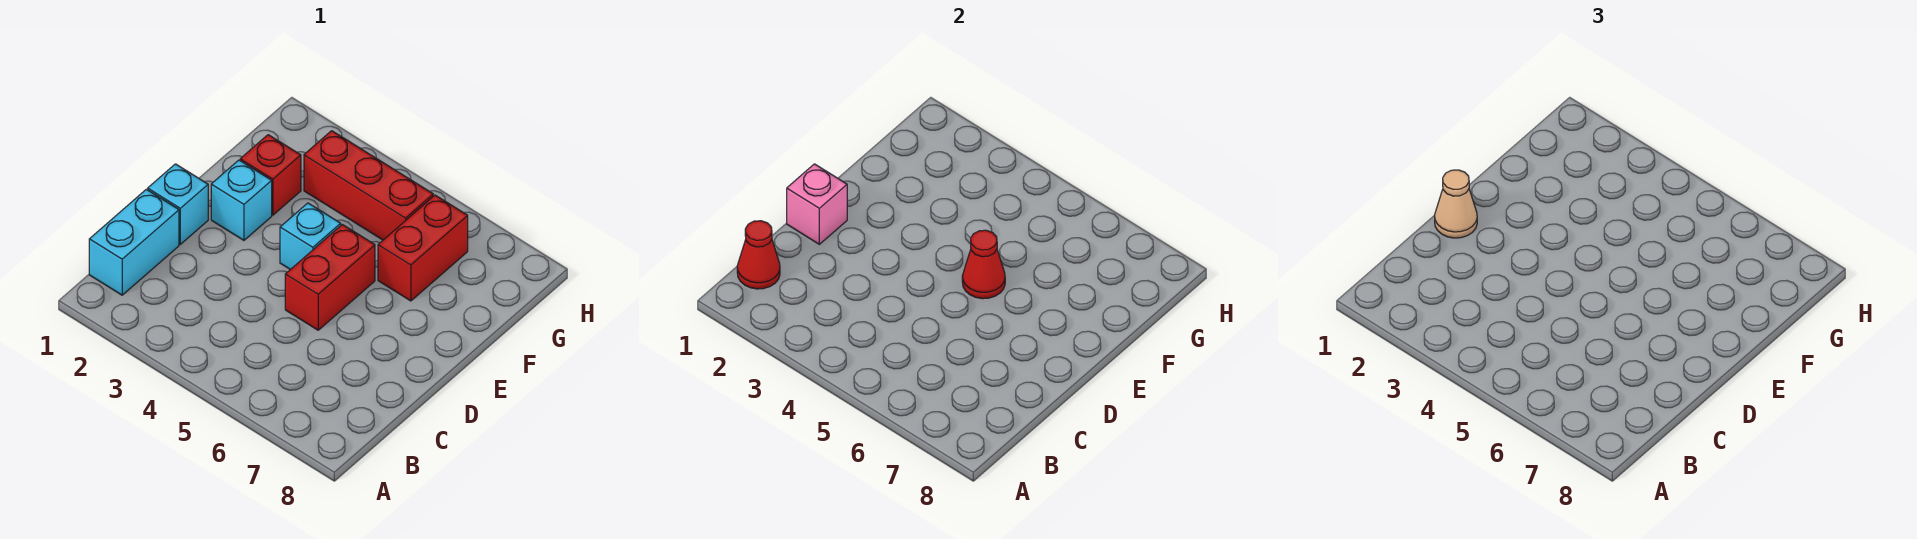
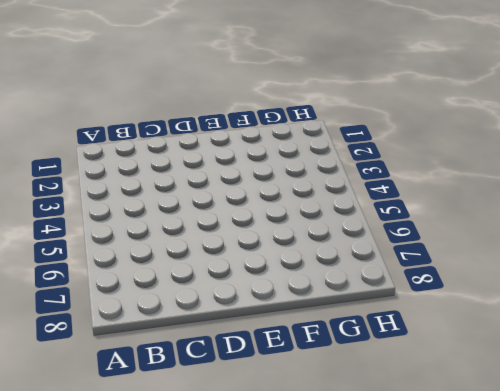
none -> cyan brick B1:C1 level 1
none -> cyan brick D1 level 1
none -> red brick D5:E5 level 1

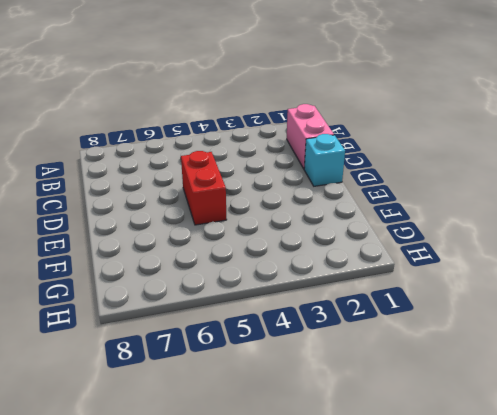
pink brick B1:C1 level 1 -> cyan brick B1:C1 level 1
none -> cyan brick E2 level 1
none -> cyan brick E4 level 1
none -> red brick F2 level 1

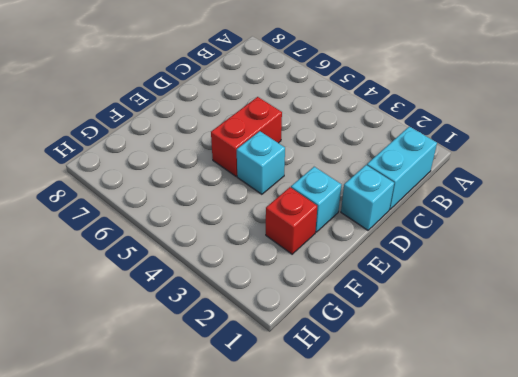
none -> red brick F6:G6 level 1
none -> red brick G3:G5 level 1
none -> red cone B1 level 2

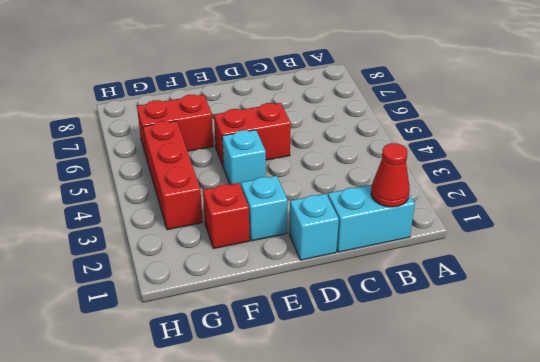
none -> pink brick D1 level 2
none -> red cone E5 level 2
none -> tan cone D1 level 3

